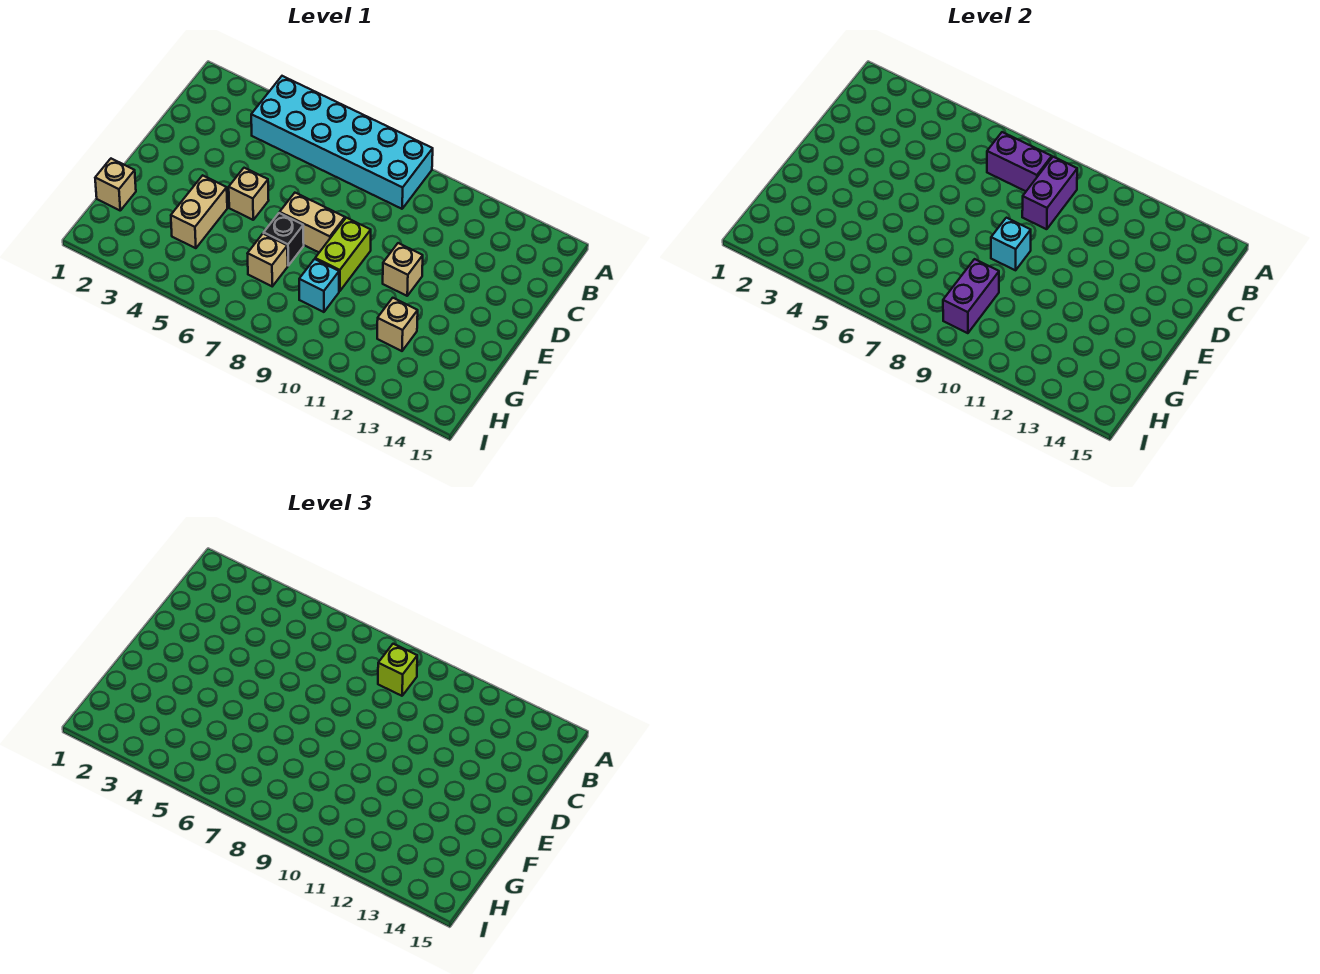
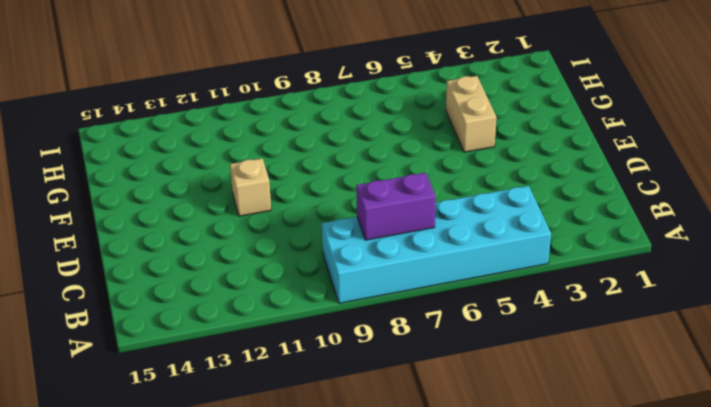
none -> tan brick E5 level 1
none -> tan brick E7:E8 level 1
none -> lime brick E9:F9 level 1

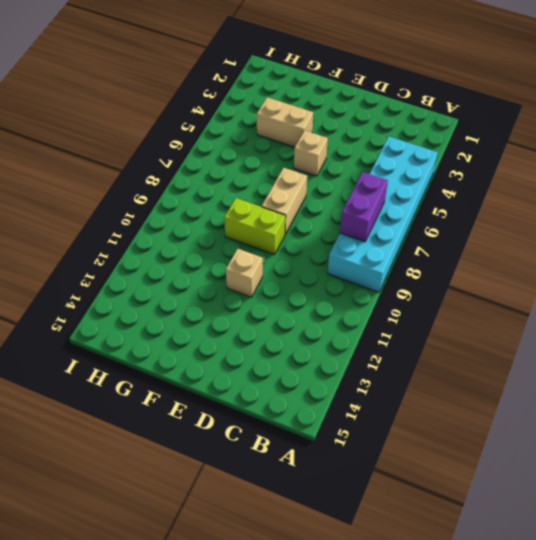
none -> black brick F7 level 1
none -> tan brick G1 level 1
none -> tan brick G7 level 1

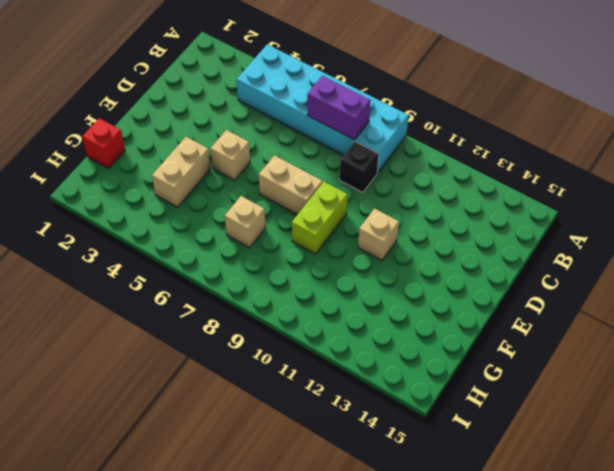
black brick C9 level 1 -> black brick F7 level 1
red brick G1 level 1 -> tan brick G1 level 1
none -> cyan brick G9 level 1
none -> tan brick G12 level 1
none -> purple brick B9:C9 level 2

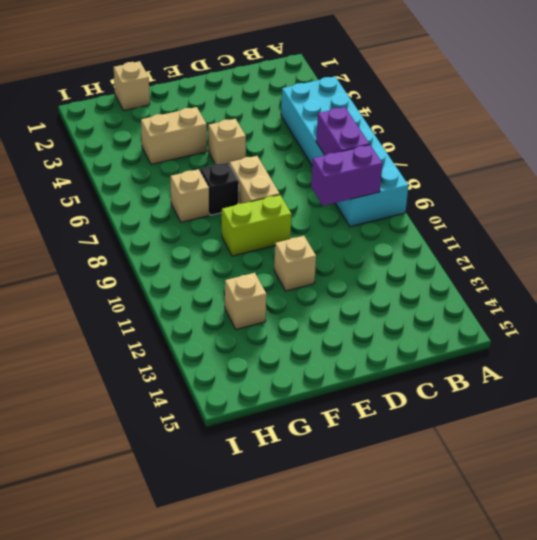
none -> cyan brick G9 level 1
none -> cyan brick E9 level 2
none -> purple brick G9:H9 level 2

